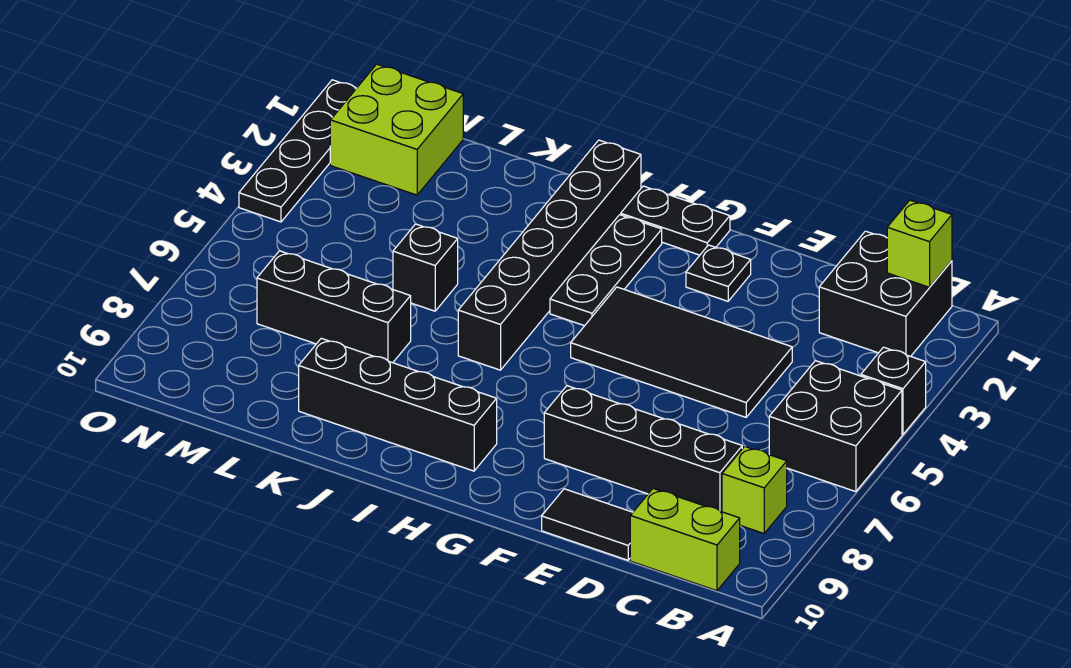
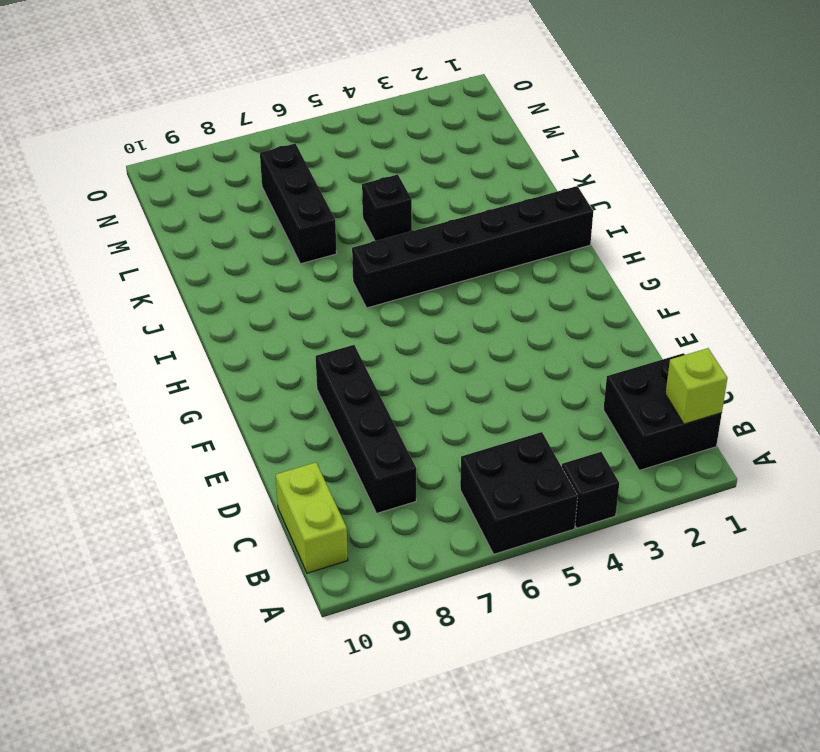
none -> lime brick B8 level 1
none -> black tile D4:G5 level 1
none -> black tile D10:E10 level 1

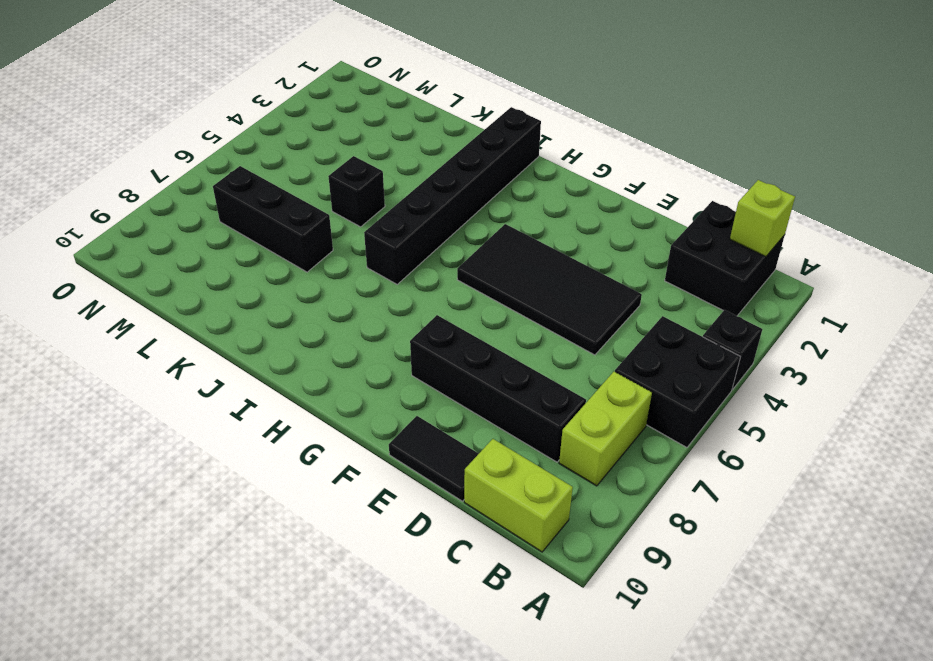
lime brick B7:B8 level 1 -> lime brick B8 level 1
none -> black plate F2 level 1
none -> black plate G1:H1 level 1
none -> black plate H2:H4 level 1

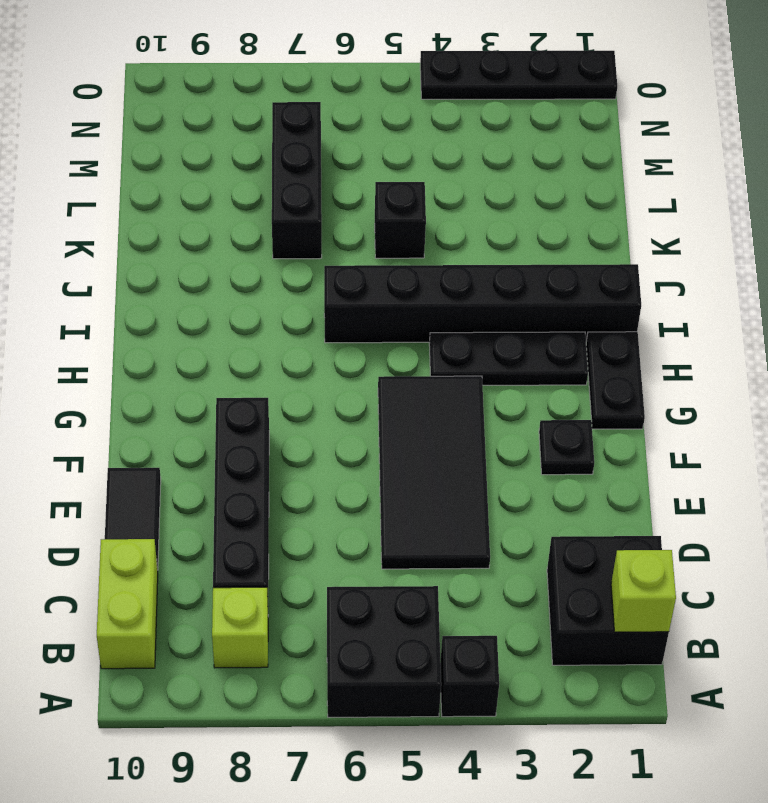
none -> black brick H9:K9 level 1
none -> lime brick M1:N2 level 1

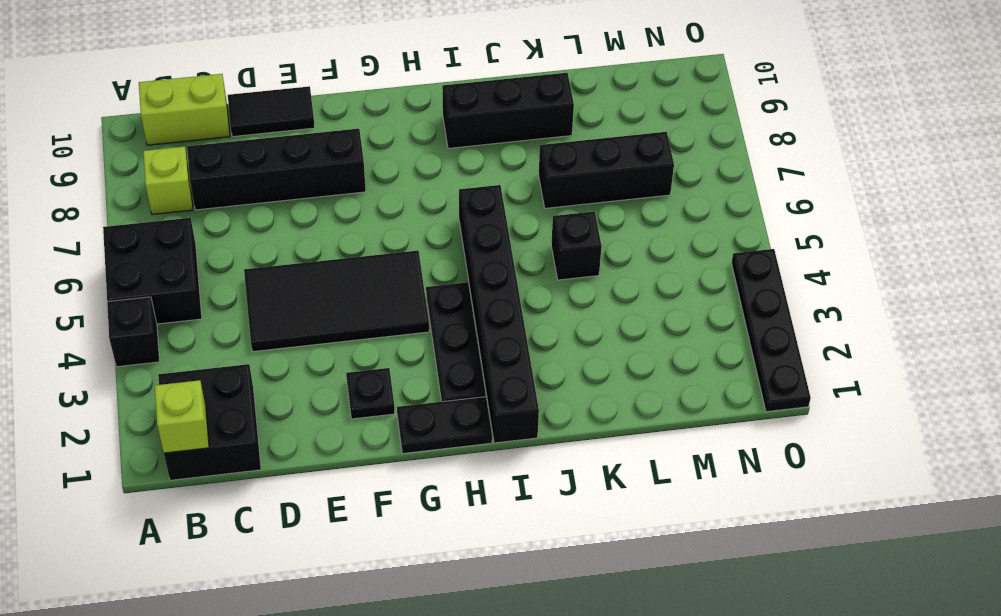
black brick I9:K9 level 1 -> black brick H9:K9 level 1
none -> lime brick M1:N2 level 1

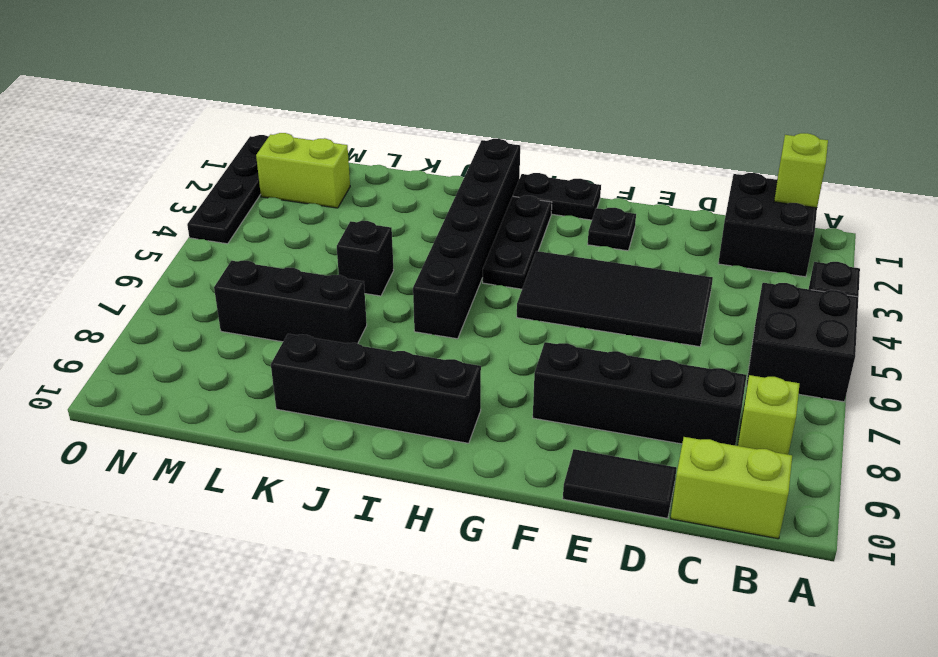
lime brick M2:N2 level 1 -> lime brick M1:N2 level 1

